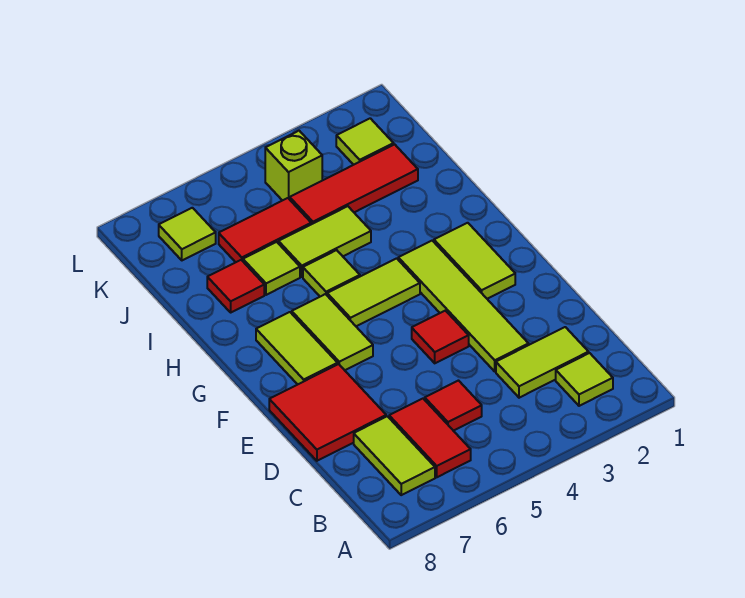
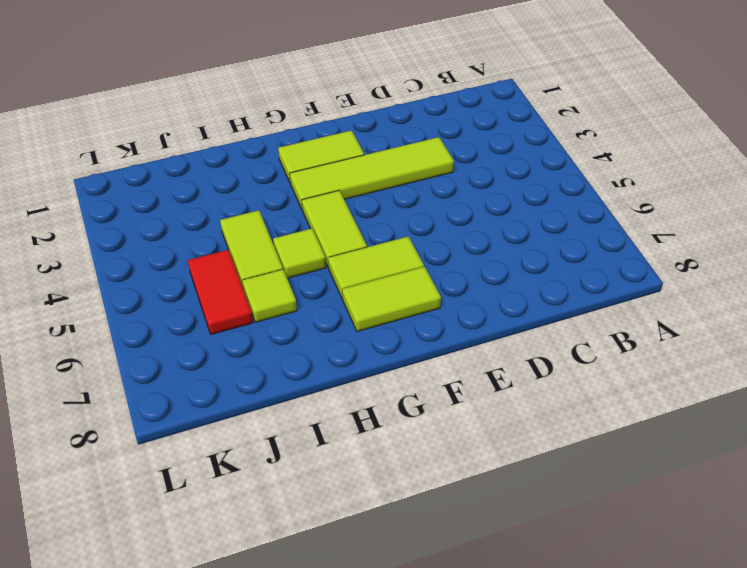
none -> lime tile B2 level 1
none -> red tile B6:C6 level 1
none -> lime tile B7:C7 level 1

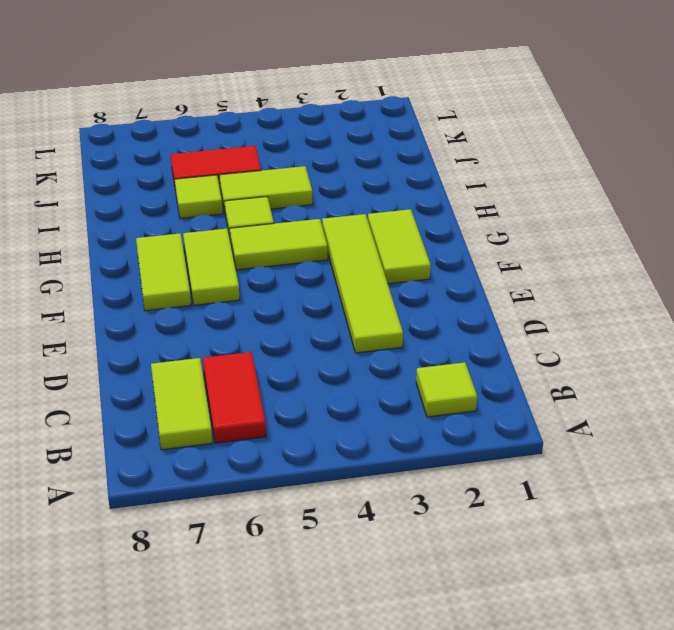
none -> lime tile C2:C3 level 1
none -> red tile C5 level 1
none -> red tile D7:E8 level 1

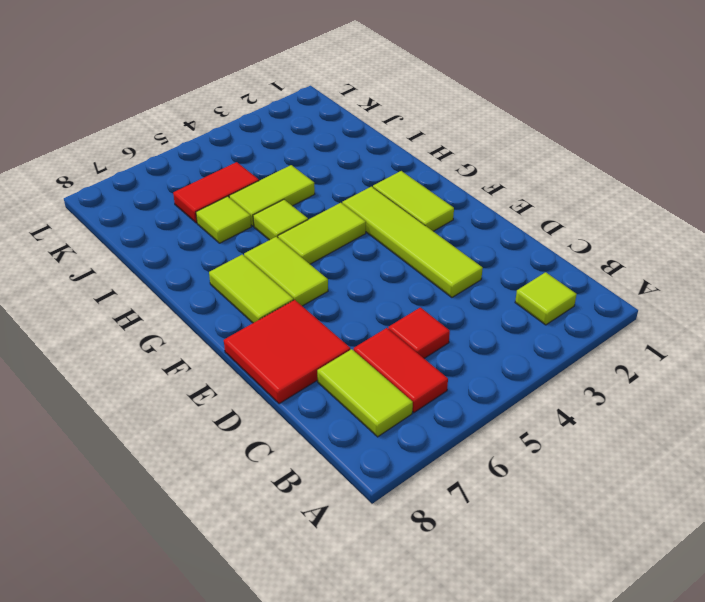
none -> lime tile C2:C3 level 1
none -> red tile E4 level 1
none -> red tile I7 level 1

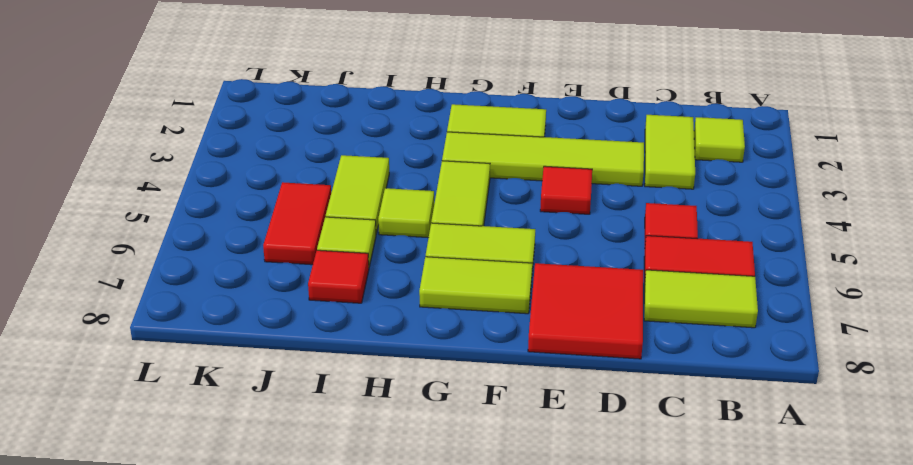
none -> red tile J2:J4 level 1
none -> lime tile K2 level 1
none -> lime brick K4 level 1

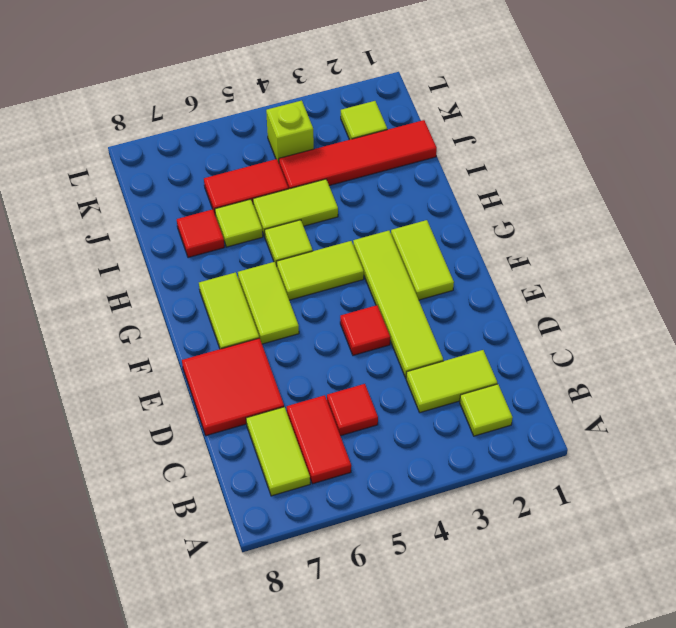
red tile J1:J4 level 1 -> red tile J2:J4 level 1
none -> lime tile K7 level 1

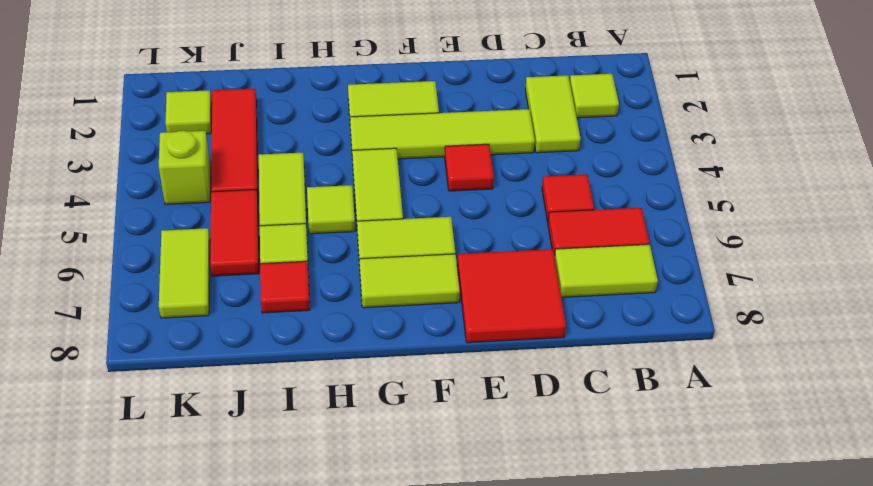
lime tile K6:K7 level 1 -> lime tile K7 level 1

